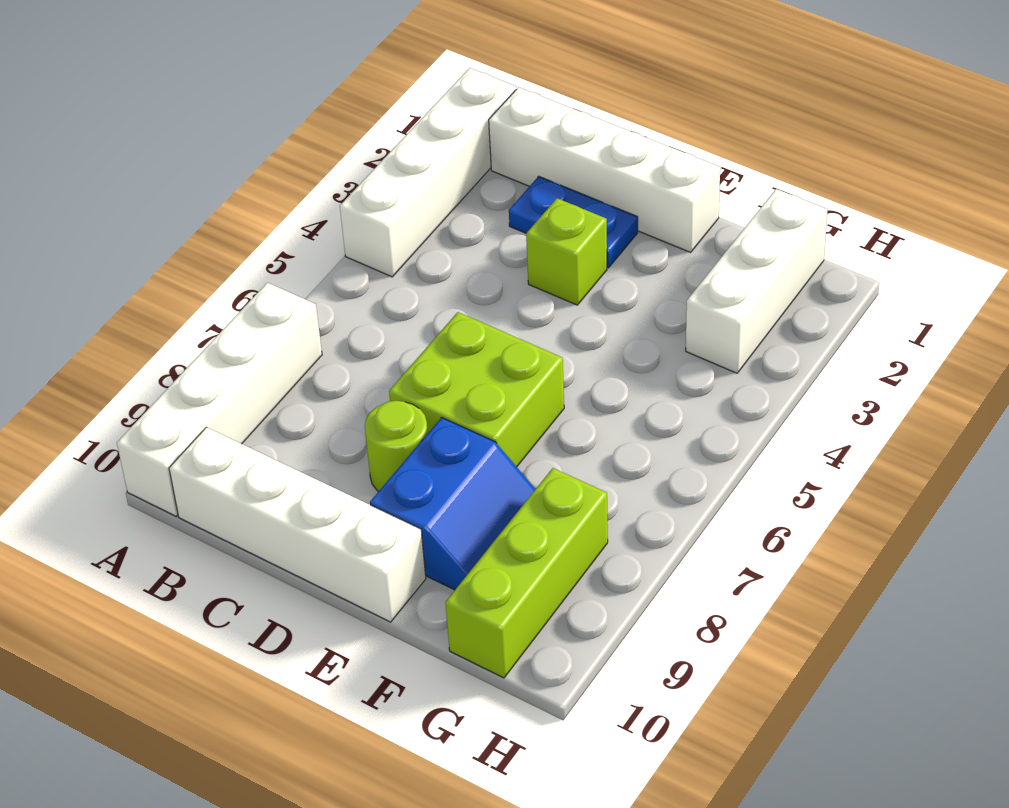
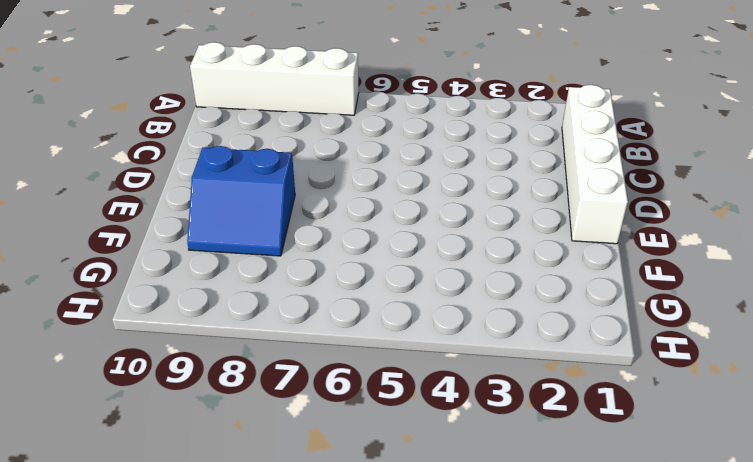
none -> white brick A1:A4 level 1
none -> white brick B10:E10 level 1

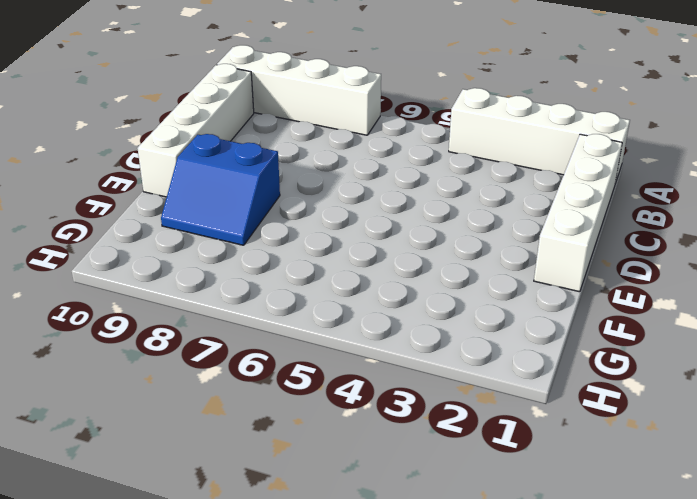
none -> blue plate C2:D2 level 1
none -> lime brick D3 level 1

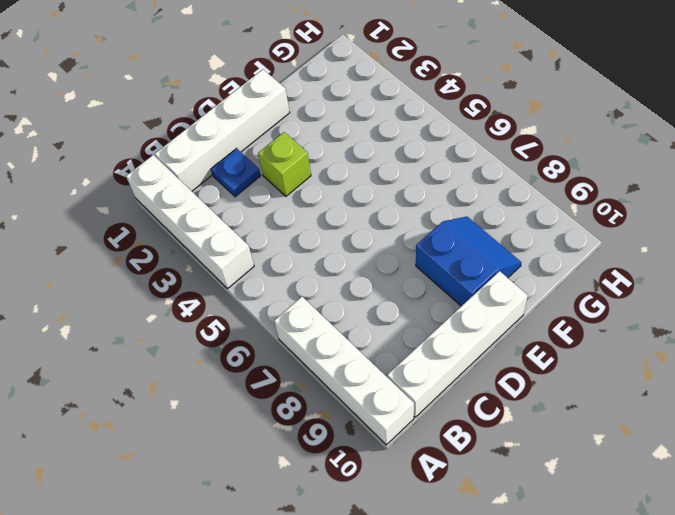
blue plate C2 level 1 -> blue plate C2:D2 level 1
none -> lime brick D6:E7 level 1
none -> lime round brick D8 level 1

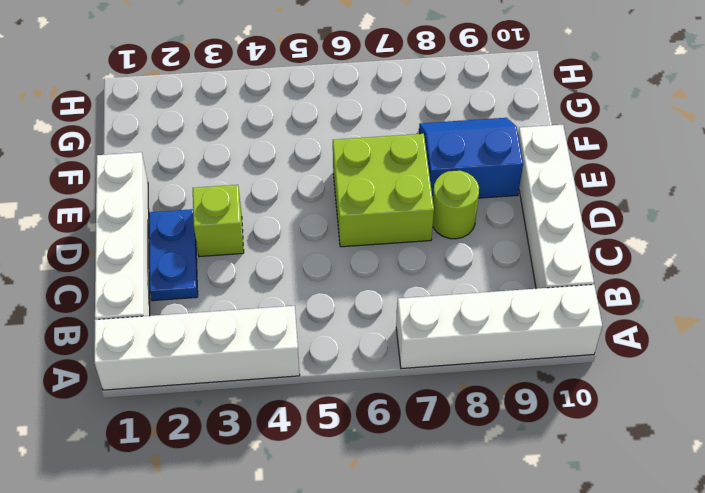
none -> white brick G1:G3 level 1
none -> lime brick G8:G10 level 1

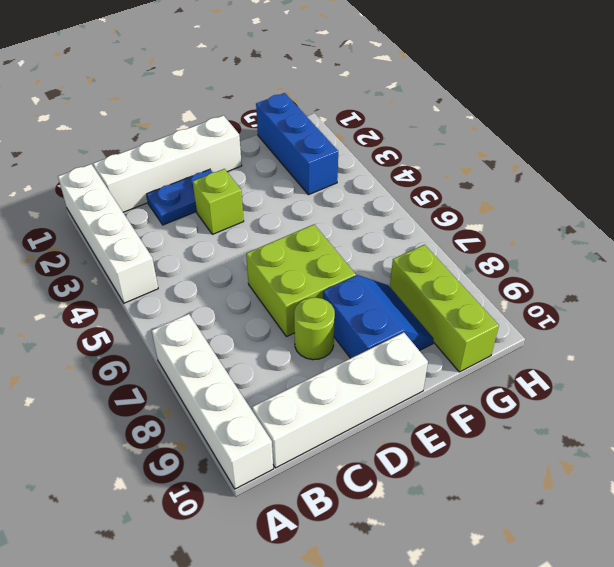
blue brick G1:G3 level 1 -> white brick G1:G3 level 1

